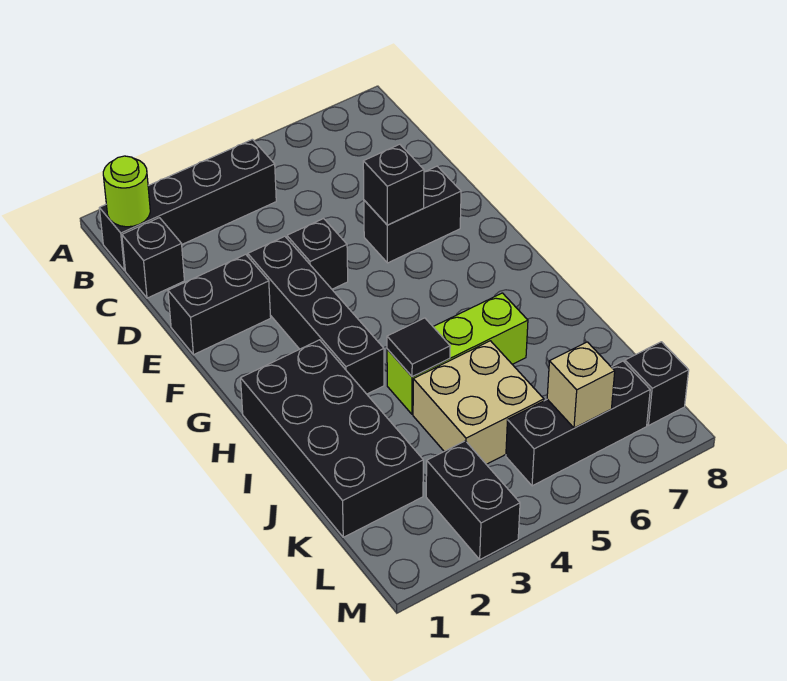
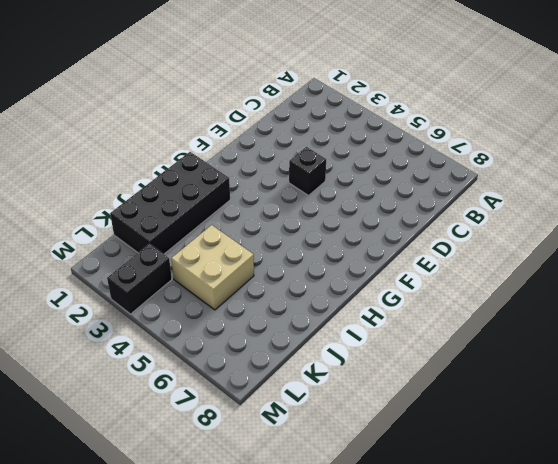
none -> black brick B1:B4 level 1
none -> black brick C1 level 1
none -> black brick E1:E2 level 1

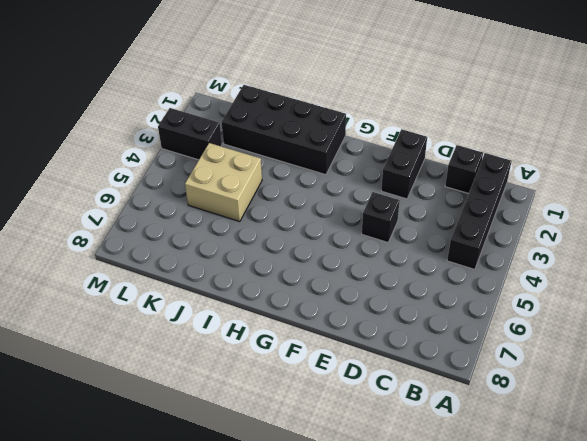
none -> black brick E3:H3 level 1
none -> black brick E6:E7 level 1
none -> lime brick I4:I6 level 1

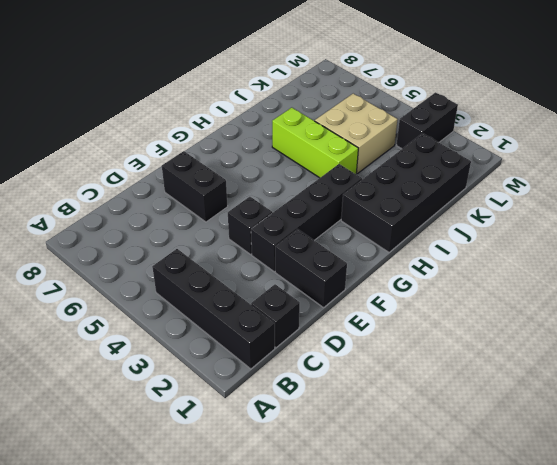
none -> black brick L5:L7 level 1
none -> black brick L8 level 1
none -> lime round brick B1 level 2

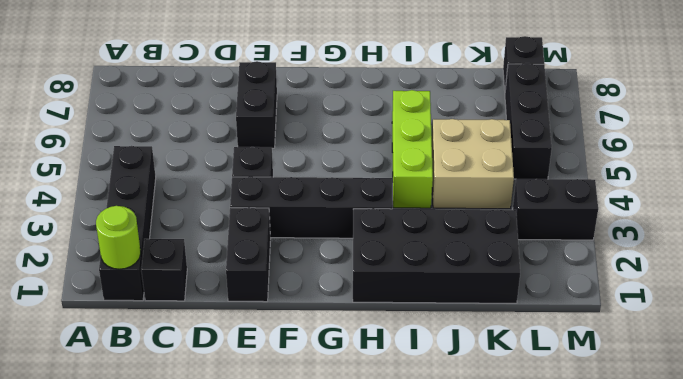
none -> black brick E6 level 2
none -> black tile I4 level 2
none -> tan brick L6 level 2

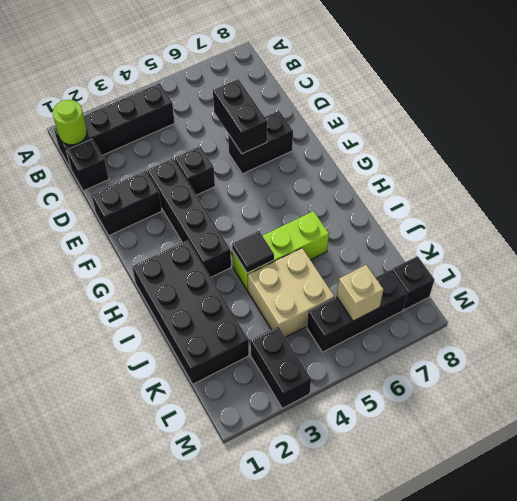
black brick D6:E6 level 2 -> black brick E6 level 2

